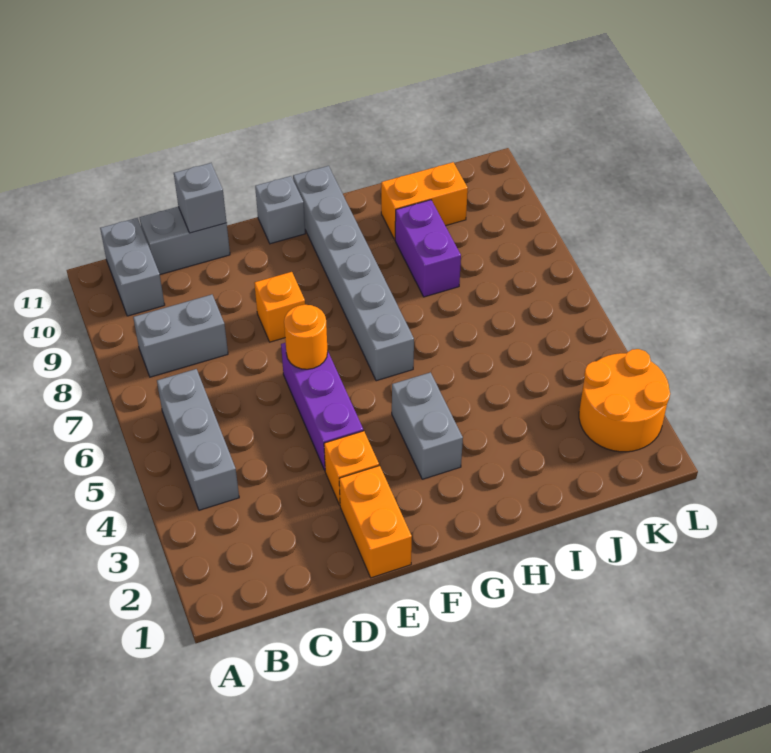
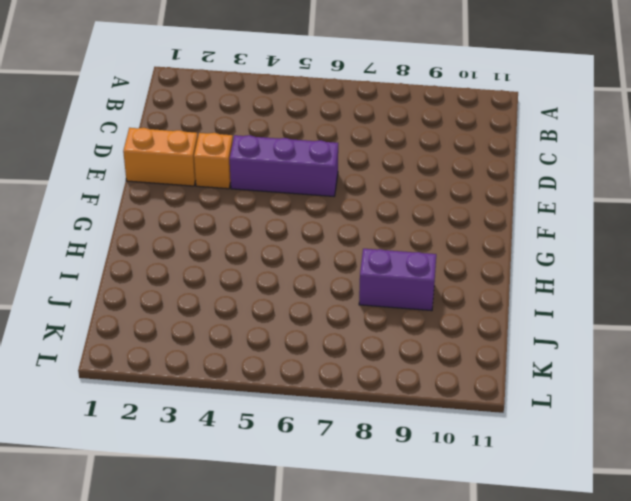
none -> grey brick B4:B6 level 1
none -> grey brick B8:C8 level 1
none -> grey brick B10:B11 level 1

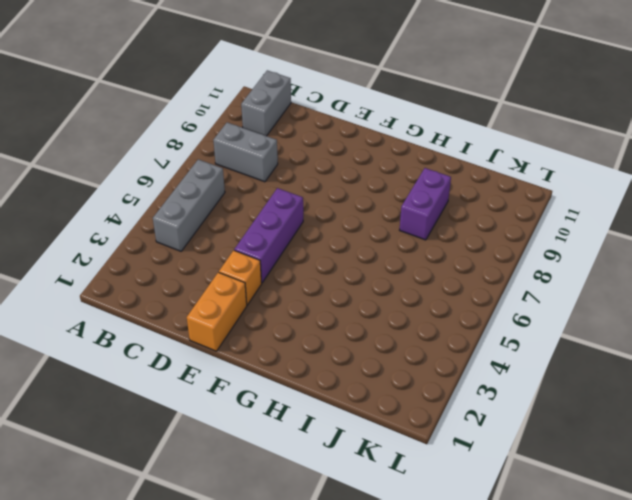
none -> grey brick C11:D11 level 1
none -> orange brick E8 level 1
none -> grey brick F11 level 1

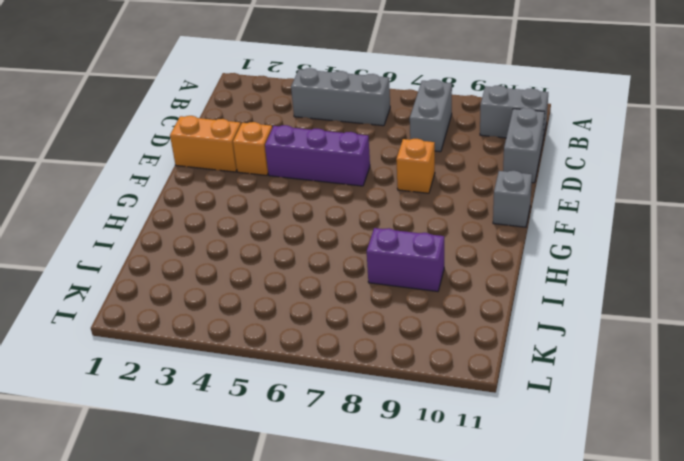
none -> grey brick G3:G4 level 1
none -> grey brick G6:G11 level 1
none -> orange brick I10:J10 level 1

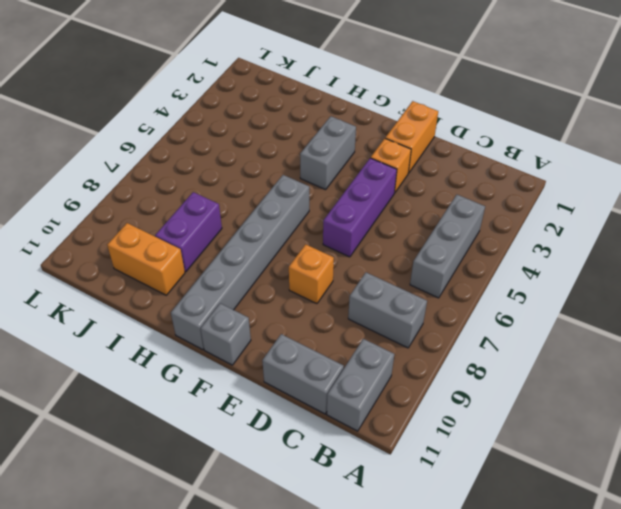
none -> orange round brick K2:L3 level 1
none -> grey brick D11 level 2
none -> orange round brick E6 level 2

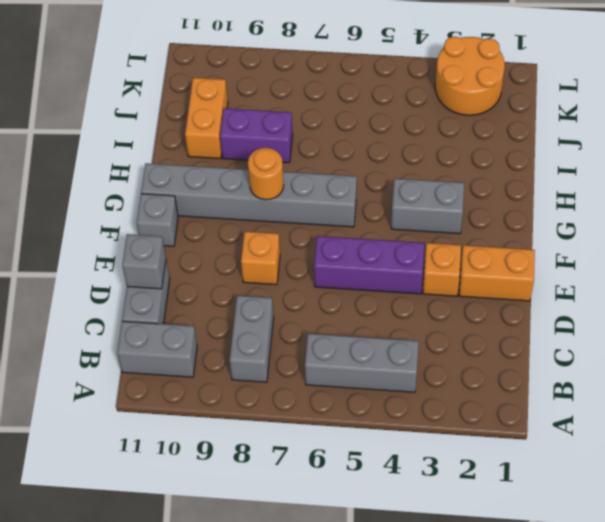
orange round brick G8 level 2 -> orange round brick E6 level 2

